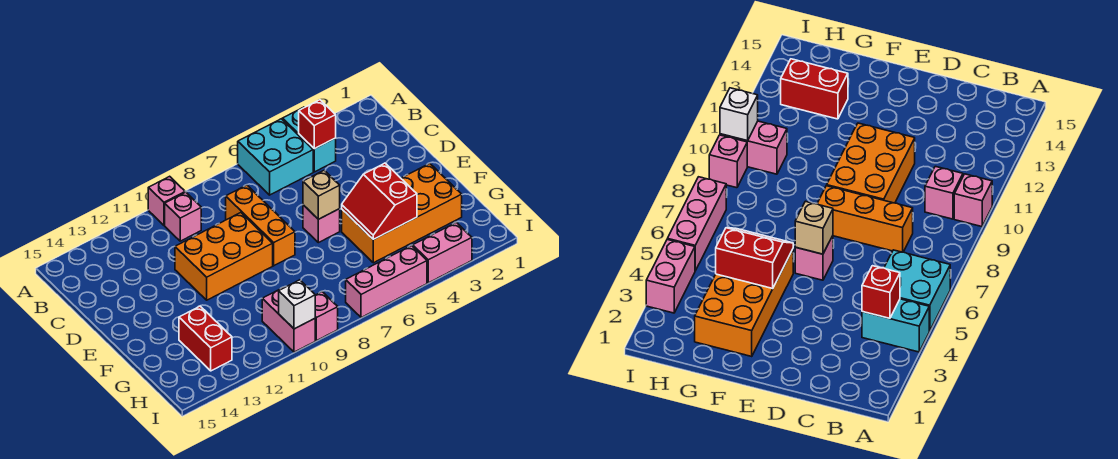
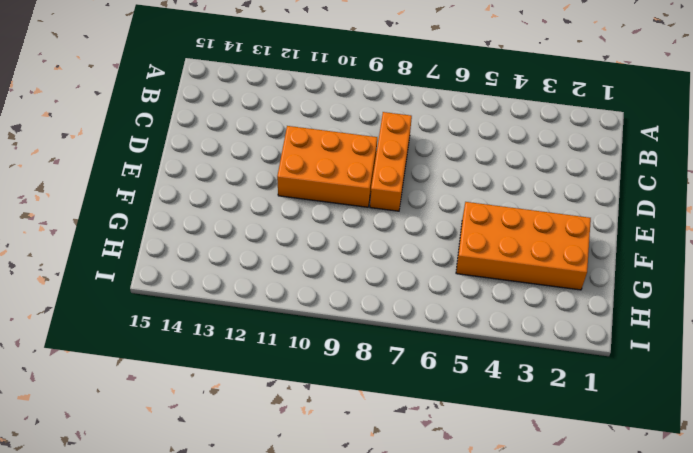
none -> cyan brick A4:B4 level 1
none -> cyan brick A5:B6 level 1
none -> pink brick A10 level 1

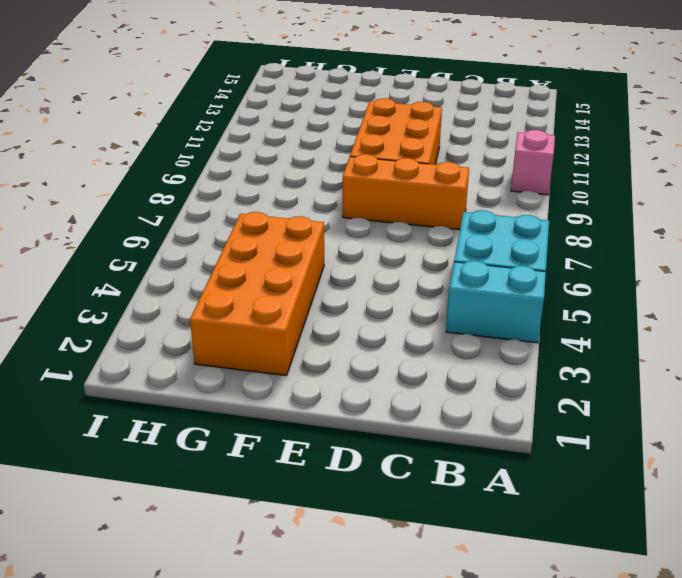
none -> pink brick B10 level 1
none -> pink brick E6 level 1
none -> red brick G13:H13 level 1

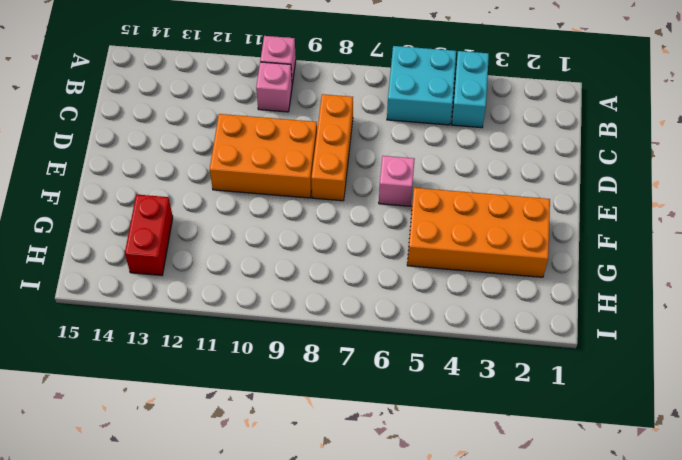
none -> pink brick H10:I10 level 1
none -> pink brick I3:I4 level 1
none -> pink brick I5:I7 level 1

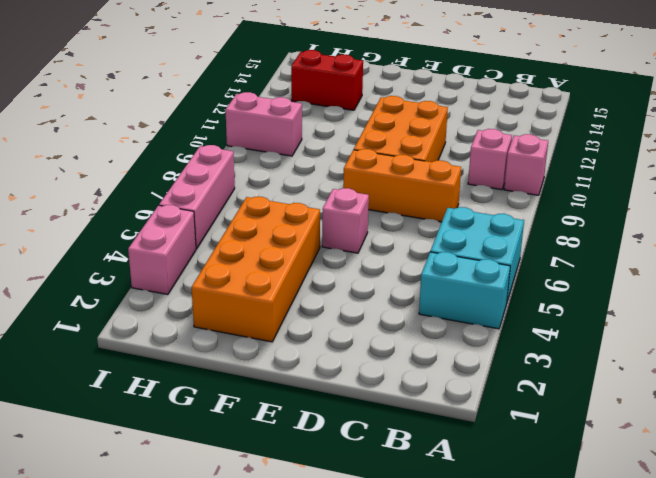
none -> pink brick I9 level 1
none -> red brick B4 level 2
none -> tan brick E6 level 2

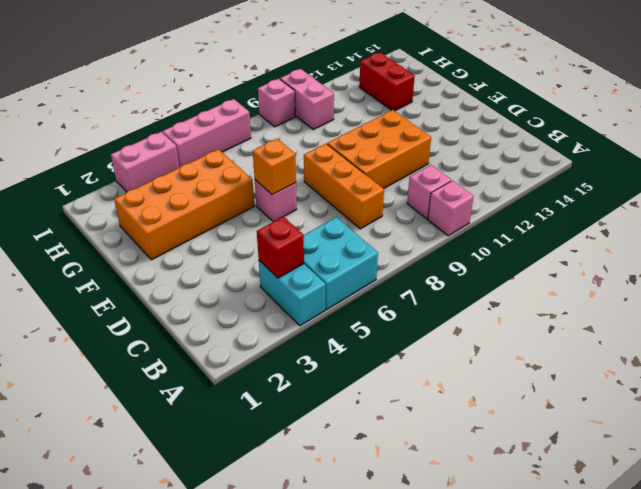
orange brick E6 level 2 -> tan brick E6 level 2
none -> red slope F4:G5 level 2 top 4
none -> white brick I10 level 2

